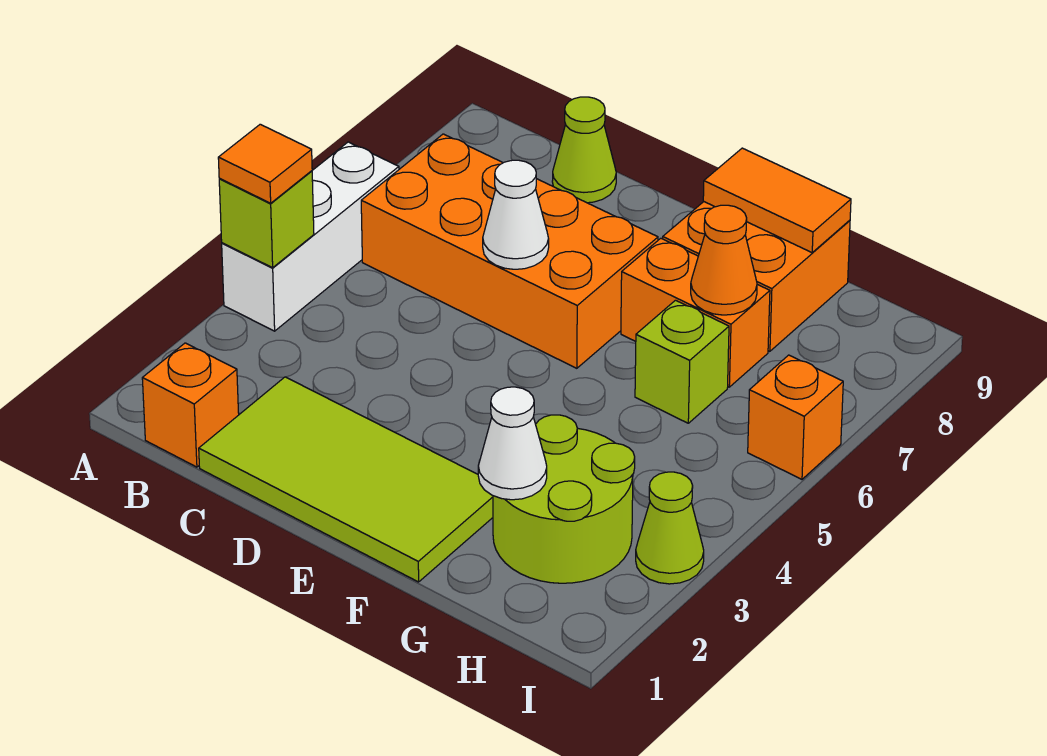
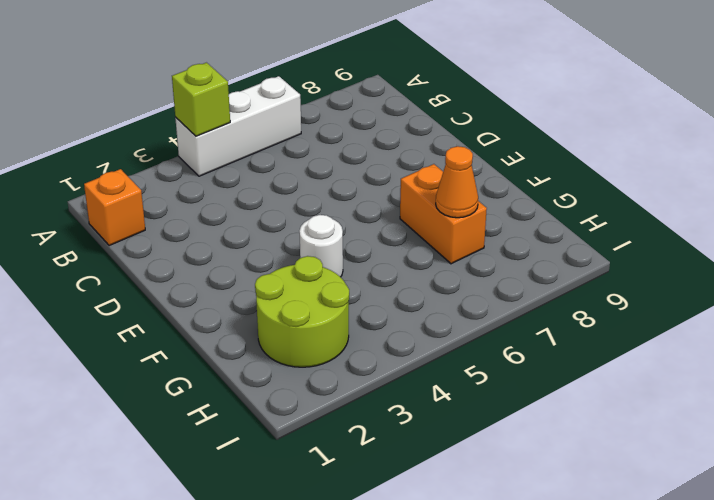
white round brick F4 level 1 -> none
none -> orange brick B6:E7 level 1
none -> lime tile C1:F2 level 1
none -> lime cone C9 level 1

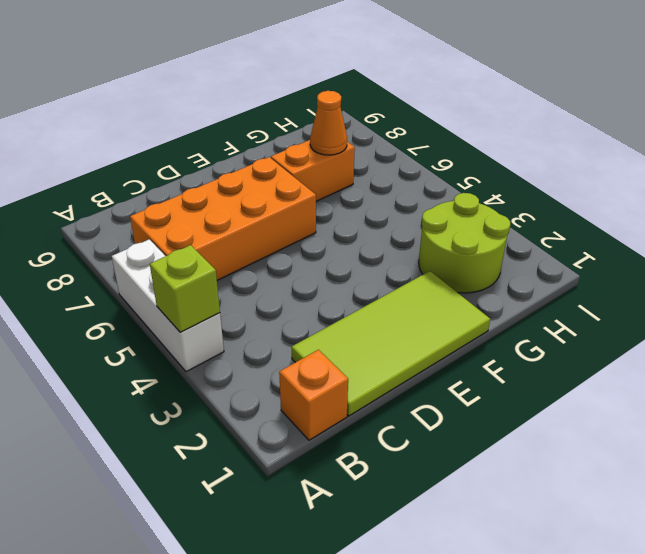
none -> lime cone C9 level 1
none -> orange brick F8:G9 level 1
none -> lime brick G6 level 1

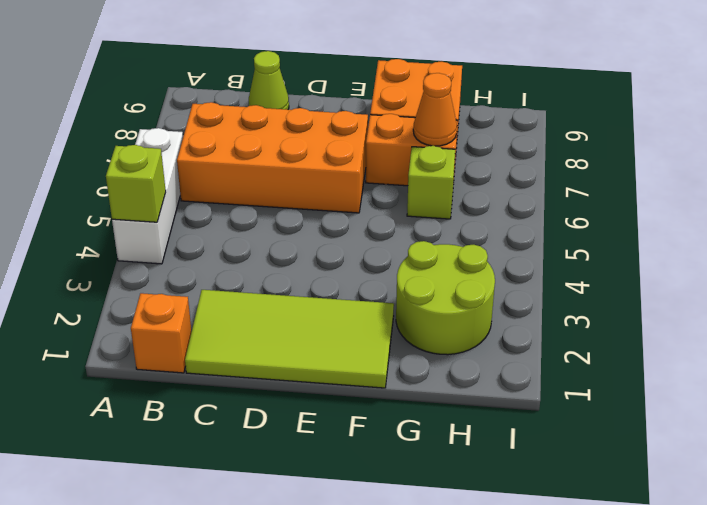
none -> lime cone I3 level 1
none -> orange brick I6 level 1
none -> white cone D6 level 2

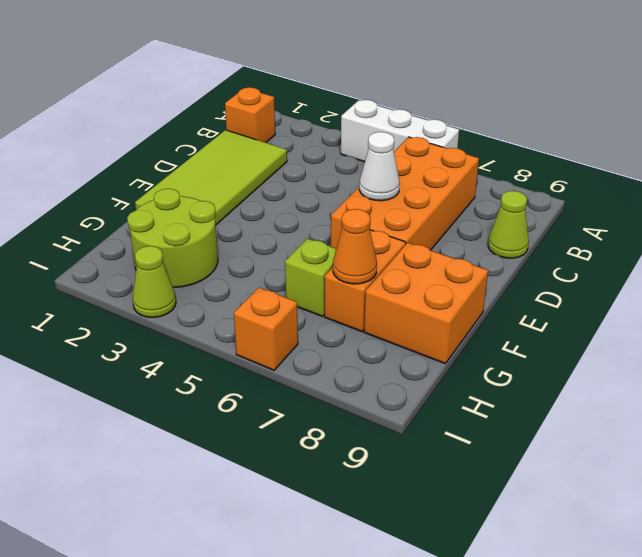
none -> lime brick A4 level 2
none -> orange tile F9:G9 level 2
none -> white cone G2 level 2

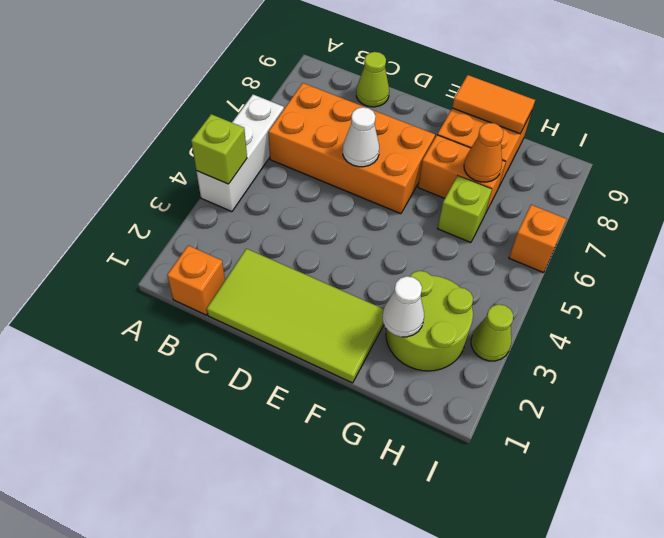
none -> orange tile A4 level 3

